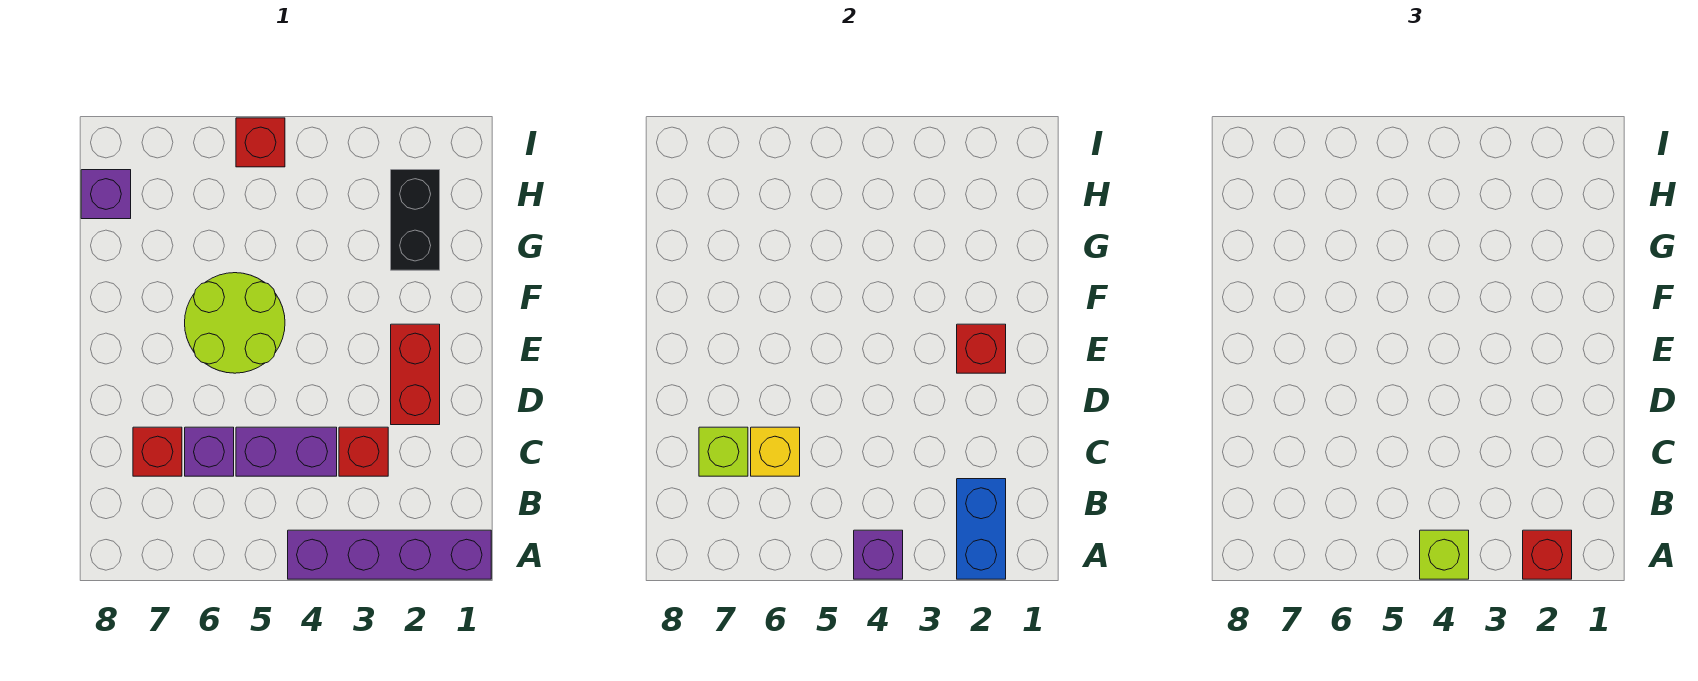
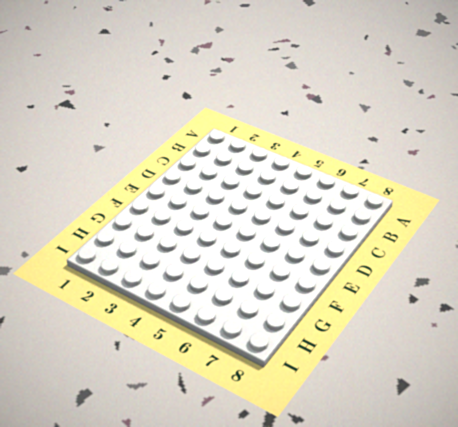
none -> purple brick A1:A4 level 1
none -> red brick C3 level 1
none -> purple brick C4:C5 level 1

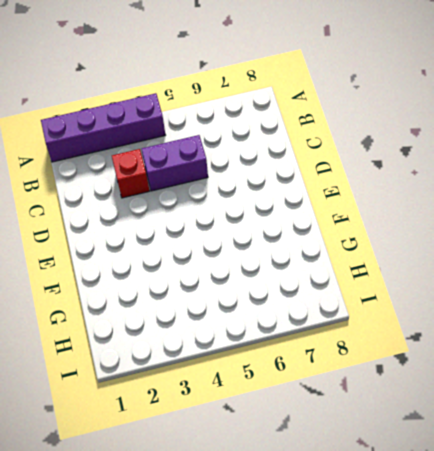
none -> purple brick C6 level 1
none -> red brick C7 level 1
none -> red brick D2:E2 level 1

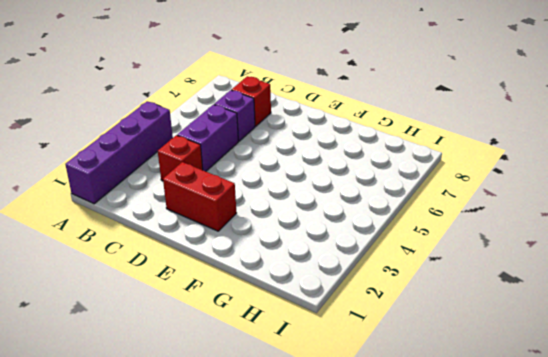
none -> lime round brick E5:F6 level 1
none -> black brick G2:H2 level 1
none -> purple brick H8 level 1

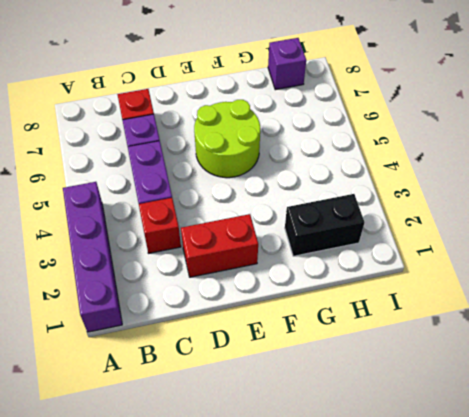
none -> red brick I5 level 1
none -> blue brick A2:B2 level 2
none -> purple brick A4 level 2

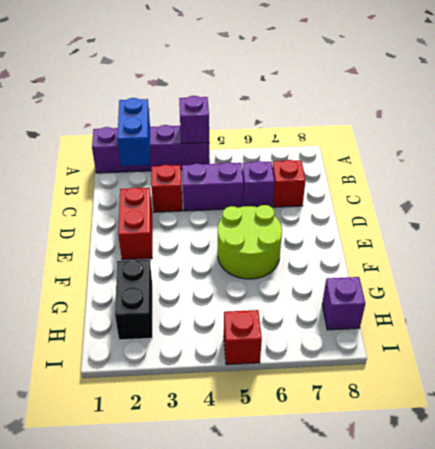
none -> yellow brick C6 level 2
none -> lime brick C7 level 2
none -> red brick E2 level 2

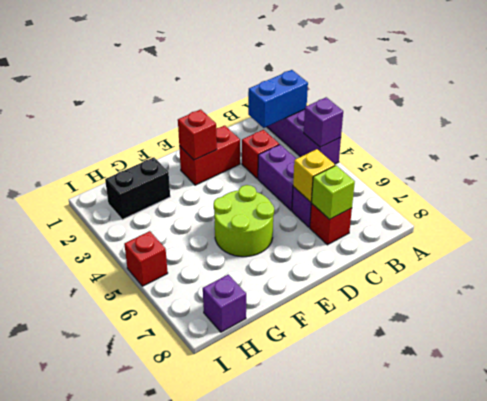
none -> red brick A2 level 3
none -> lime brick A4 level 3

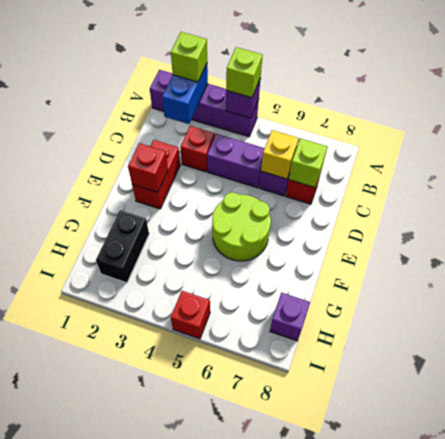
lime brick A2 level 3 -> red brick A2 level 3

